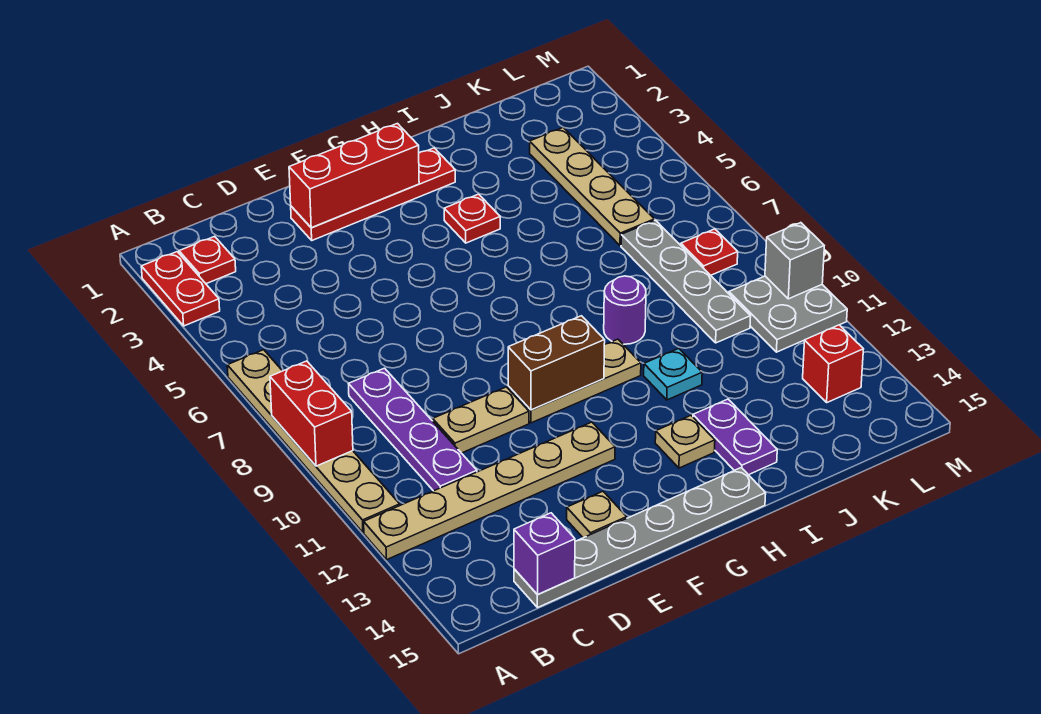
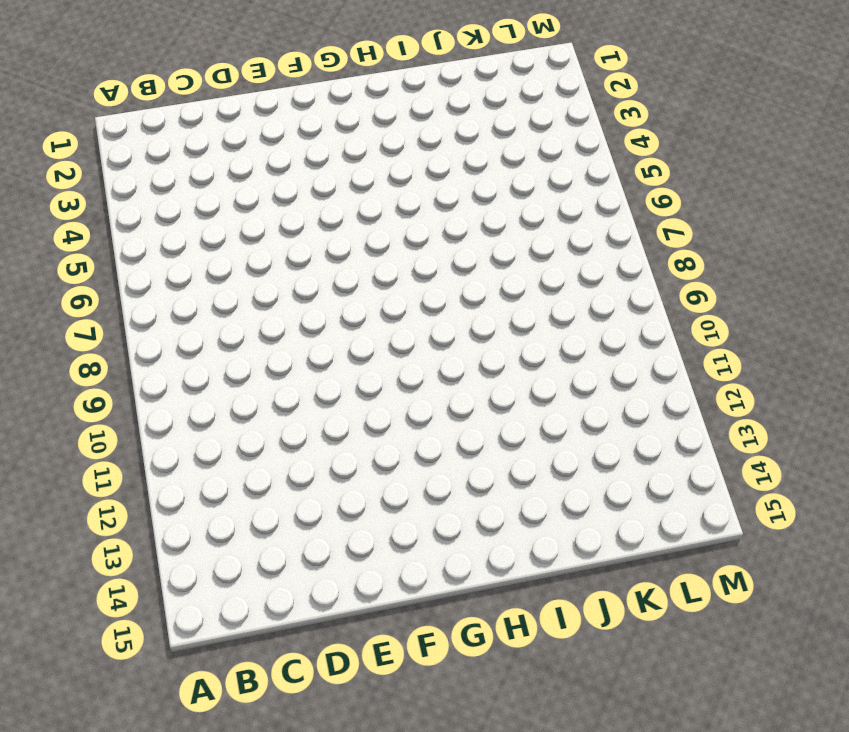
none -> red plate A2:A3 level 1
none -> tan plate A6:A11 level 1
none -> tan plate A12:F12 level 1

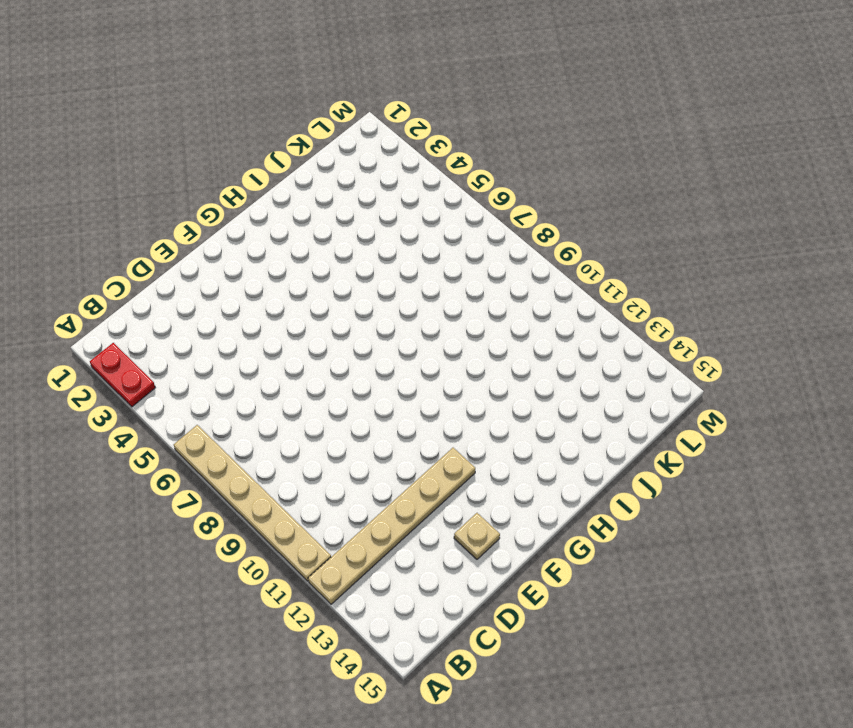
none -> red plate B2 level 1
none -> purple plate C8:C11 level 1
none -> grey plate C15:H15 level 1

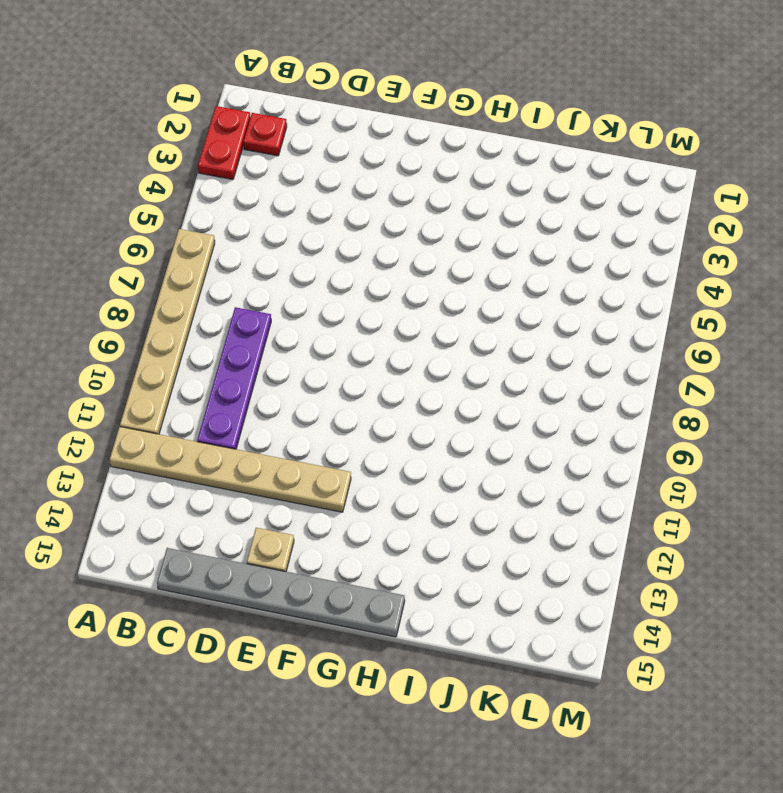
none -> tan plate D10:E10 level 1
none -> red plate E2:H2 level 1
none -> tan plate F10:H10 level 1

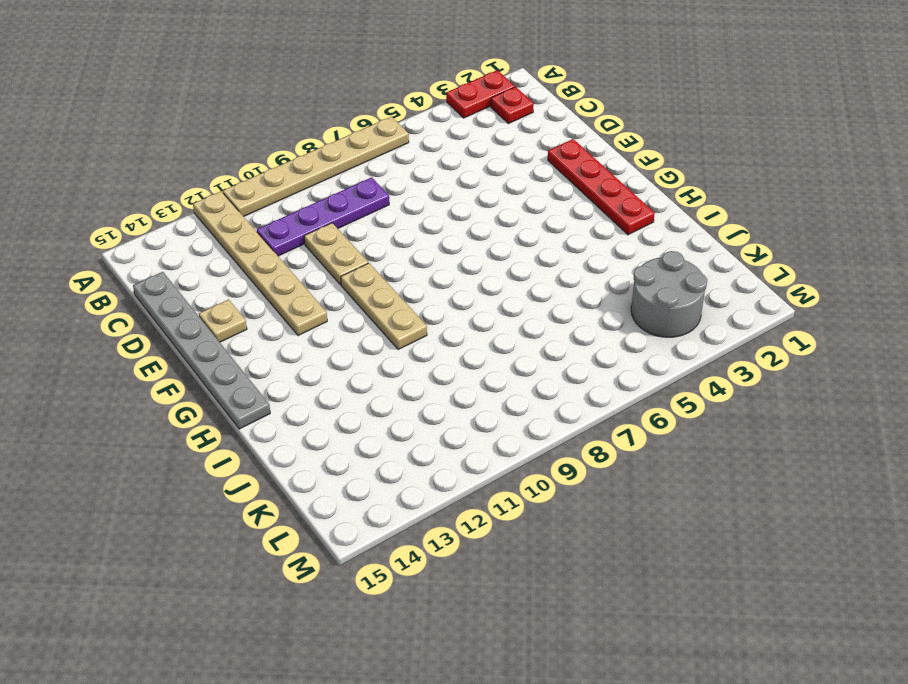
grey round brick K3:L4 level 1 -> tan plate K3:K6 level 1
none -> red plate H4 level 1
none -> tan plate H13 level 1
none -> purple round brick I9 level 1

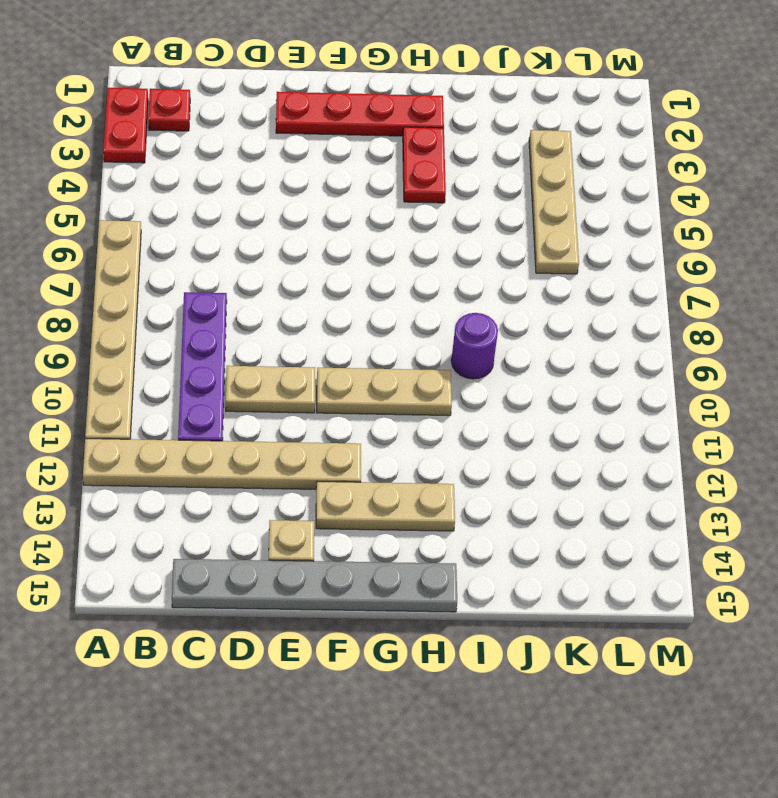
tan plate F13:H13 level 1 -> tan plate H13 level 1
red plate H3:H4 level 1 -> red plate H4 level 1
none -> cyan plate I11 level 1
none -> purple plate I13:I14 level 1
none -> grey plate K7:K10 level 1

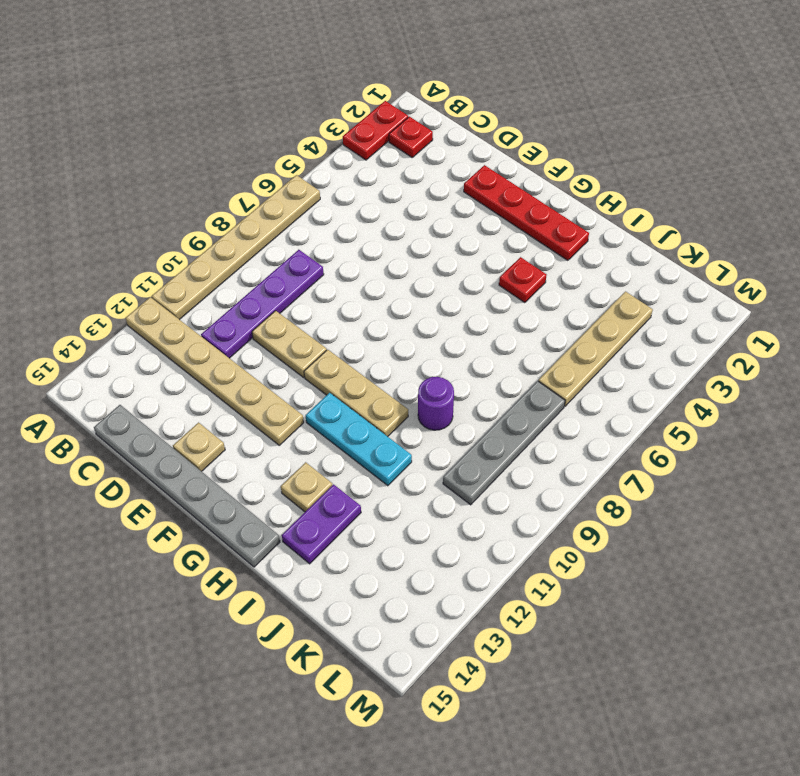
cyan plate G11:I11 level 1 -> cyan plate I11 level 1
none -> red plate L8 level 1
none -> grey plate L10:M11 level 1
none -> red brick L13 level 1

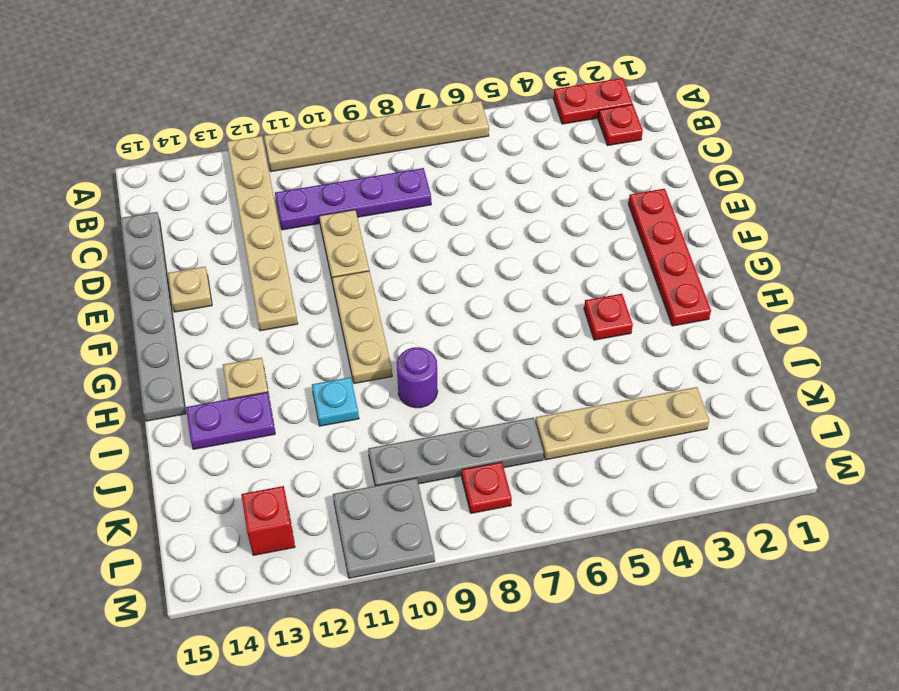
none -> red brick A8:A9 level 2
none -> purple brick C15 level 2
none -> red brick E2:G2 level 2

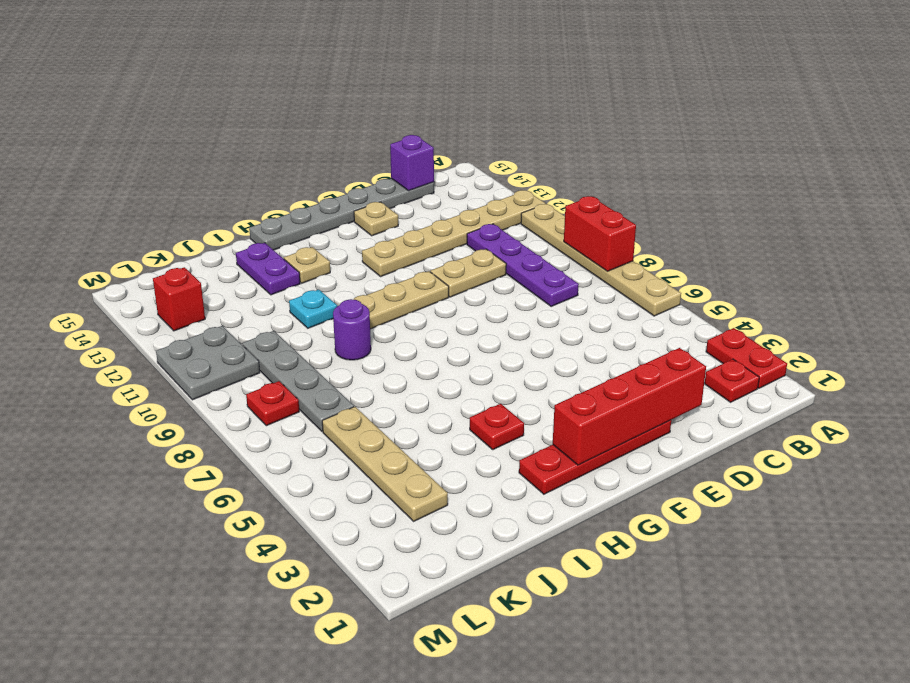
red brick D2:G2 level 2 -> red brick E2:G2 level 2
none -> brown brick F10:G10 level 2
none -> grey brick M10 level 2

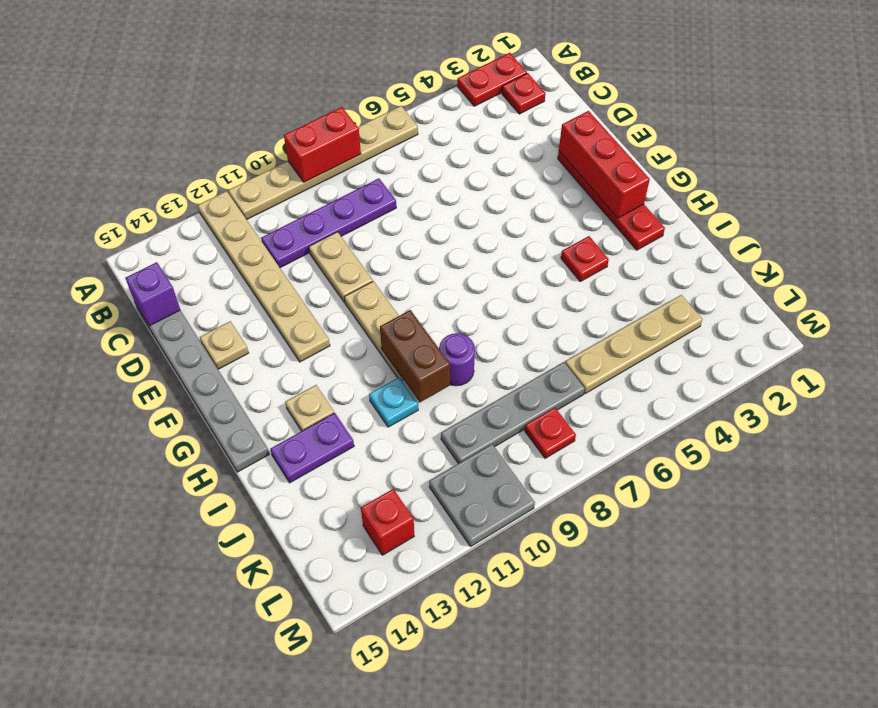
brown brick H10:I10 level 2 -> brown brick F10:G10 level 2
none -> grey brick M10 level 2

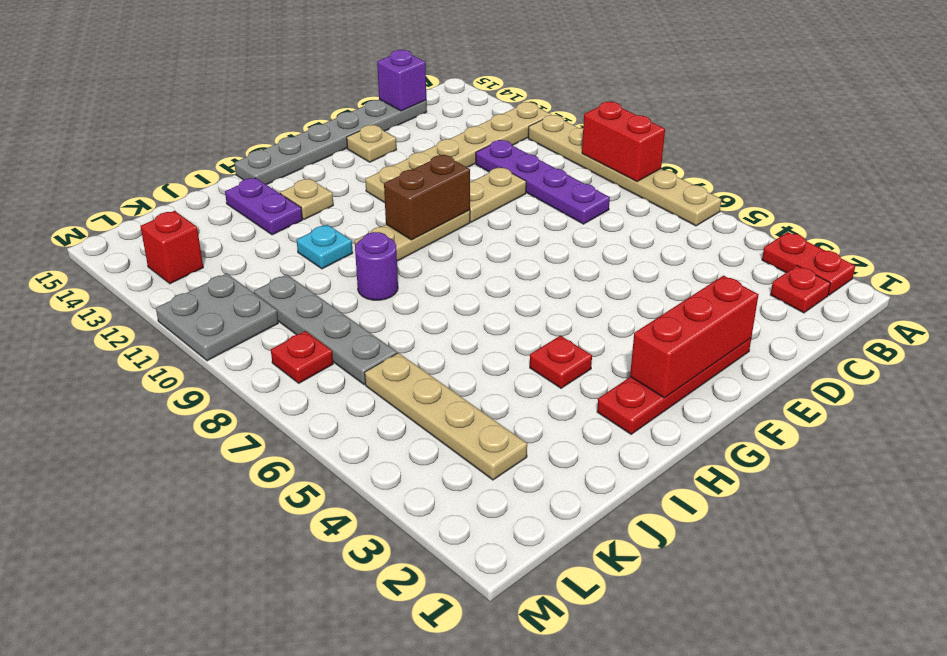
none -> grey brick M10 level 2

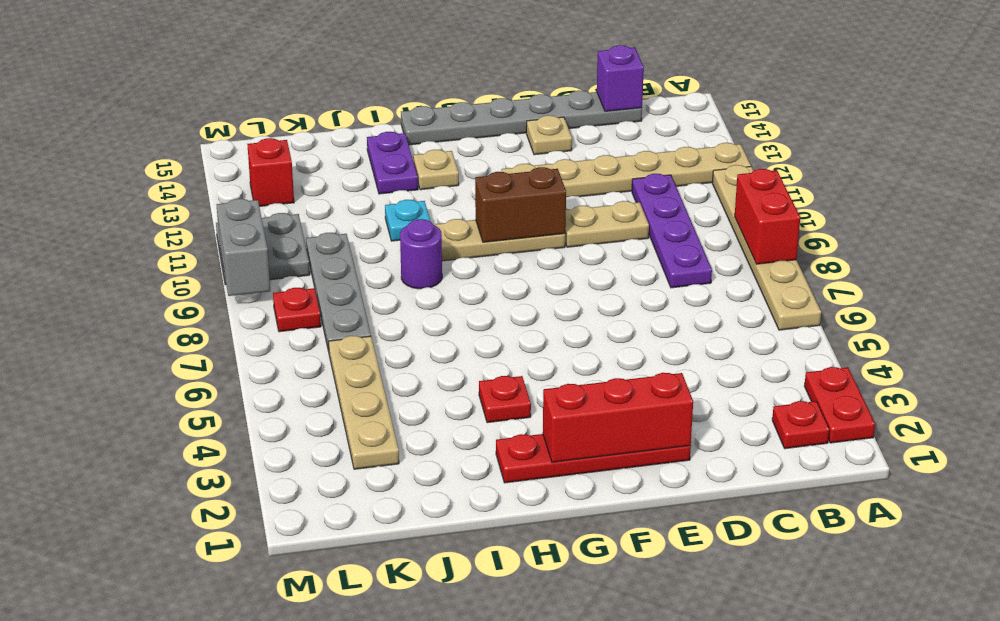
grey brick M9:M10 level 2 -> grey brick M10 level 2

